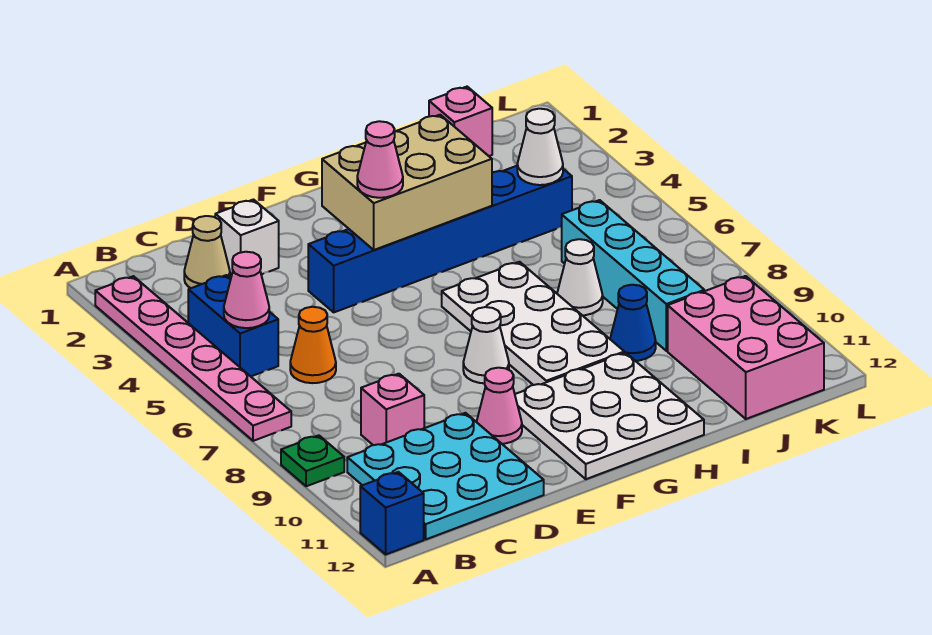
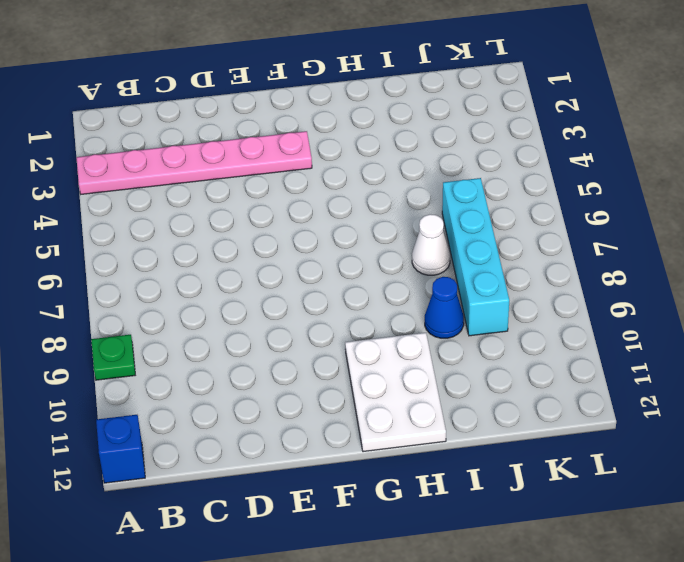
pink plate A3:F3 level 1 -> pink plate A2:A7 level 1
white plate G10:H12 level 1 -> white plate F10:H12 level 1
none -> blue brick B4:B5 level 1
none -> cyan plate B10:D12 level 1
none -> tan cone C2 level 1

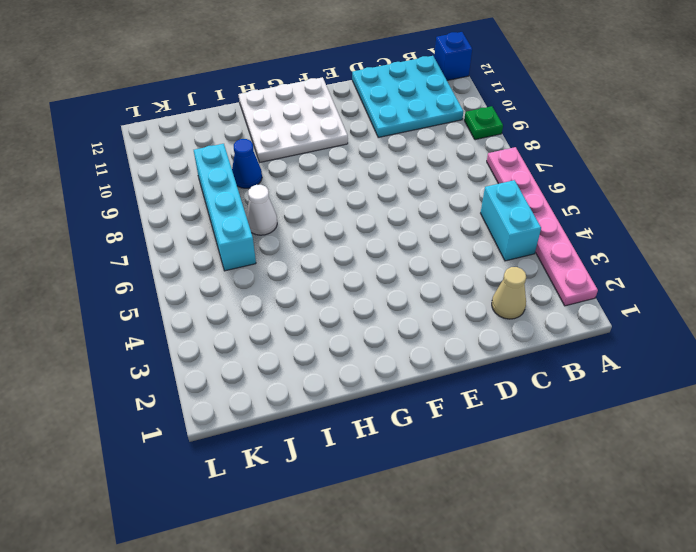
cyan brick B4:B5 level 1 -> blue brick B4:B5 level 1
none -> orange cone C6 level 1
none -> pink brick C9 level 1
none -> white brick D2 level 1

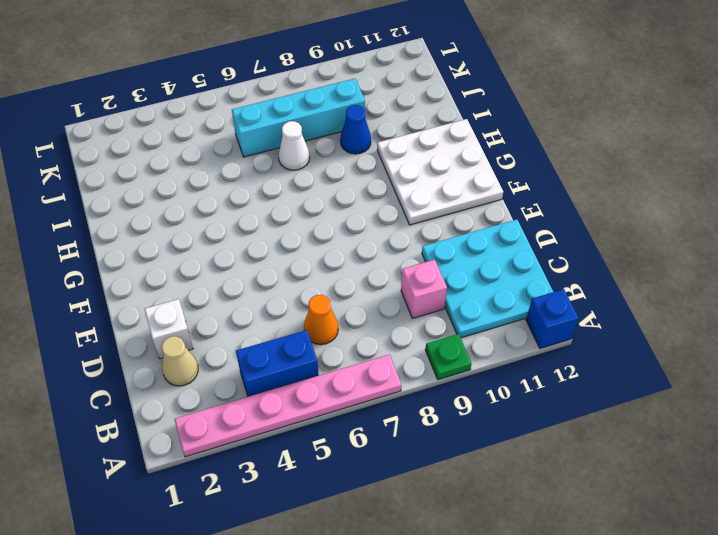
none -> blue brick E4:J4 level 1
none -> pink cone E10 level 1
none -> white cone F8 level 1

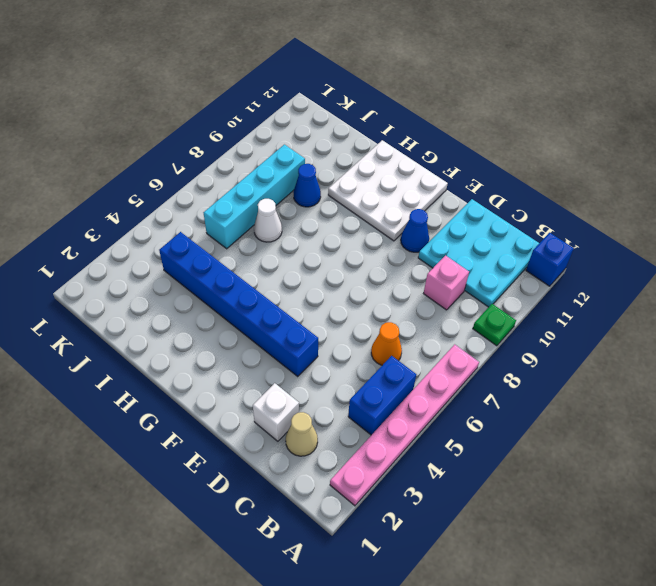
blue cone E10 level 1 -> pink cone E10 level 1
none -> white cone F8 level 1
none -> white plate G6:H9 level 1
none -> pink brick J1 level 1

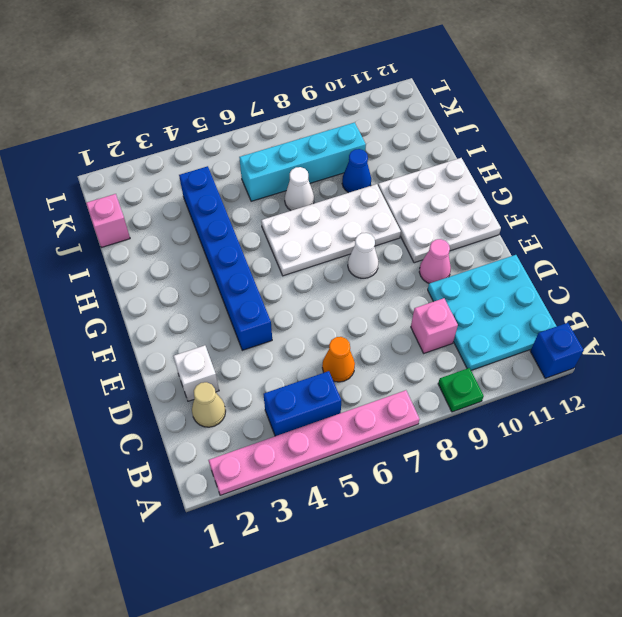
none -> pink brick J10:K12 level 1
none -> pink cone B5 level 2
none -> tan brick F3:H4 level 2

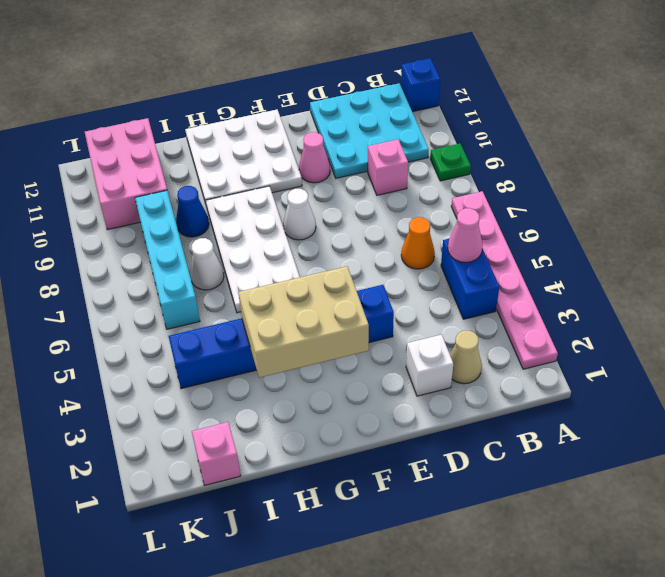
none -> white cone J4 level 2
none -> pink cone F4 level 3

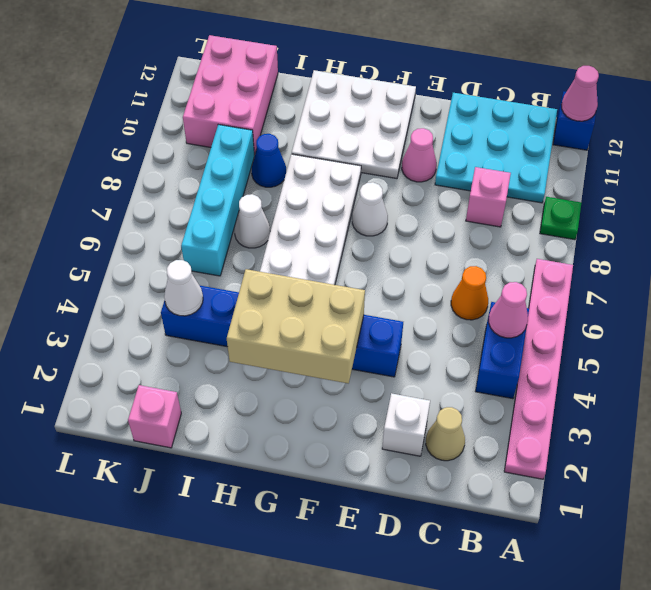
pink cone A12 level 2 -> pink cone F4 level 3

